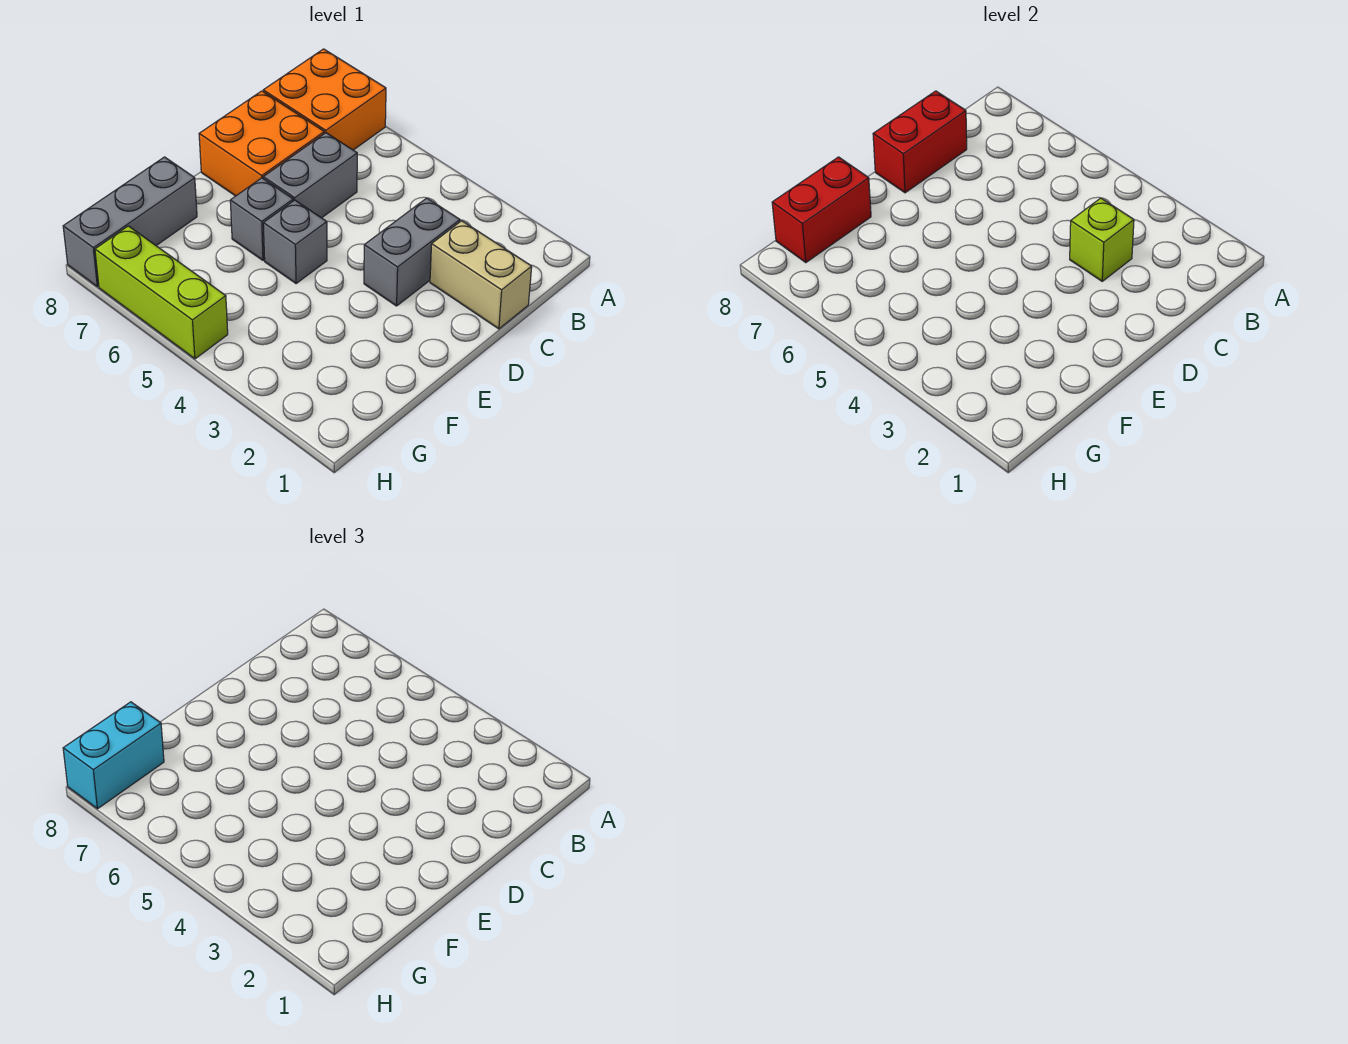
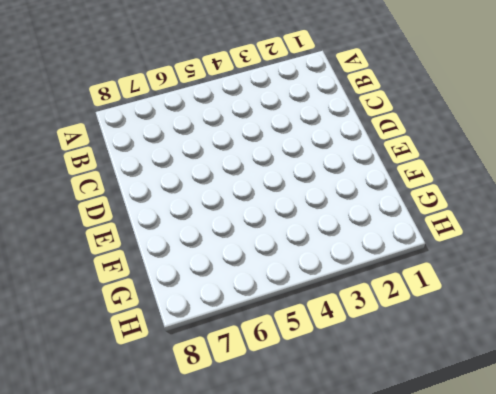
none -> orange brick A7:B8 level 1
none -> tan brick C1:C2 level 1
none -> grey brick C3:D3 level 1

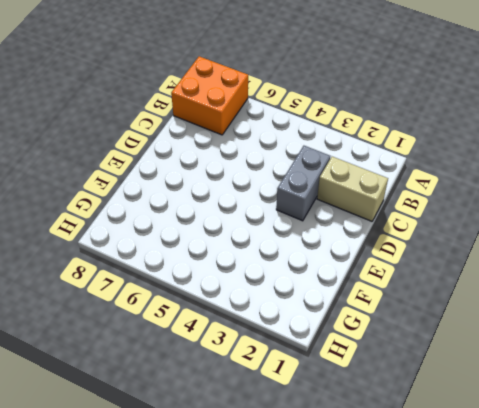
none -> grey brick C6:D6 level 1
none -> orange brick C7:D8 level 1
none -> grey brick E5 level 1

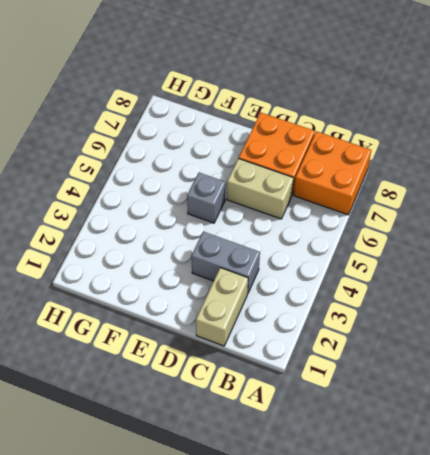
tan brick C6:D6 level 1 -> grey brick C6:D6 level 1
none -> grey brick E6 level 1
none -> grey brick F8:H8 level 1
none -> lime brick H5:H7 level 1

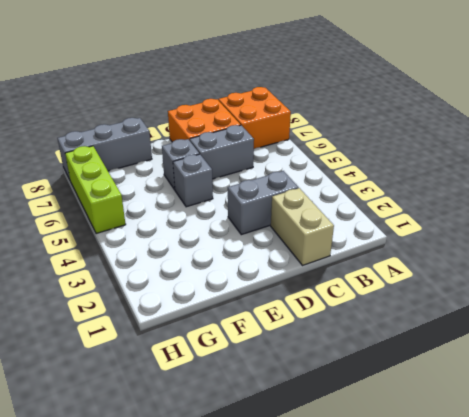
none -> lime brick C3 level 2
none -> red brick C8:D8 level 2
none -> red brick F8:G8 level 2

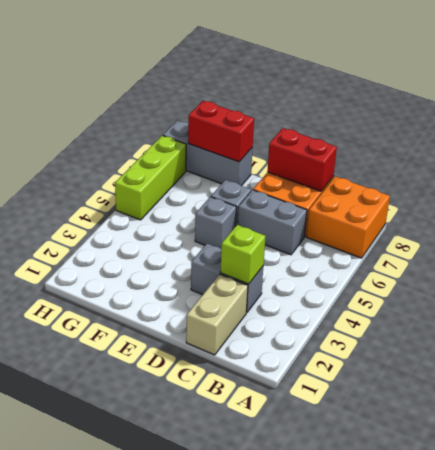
none -> cyan brick G8:H8 level 3

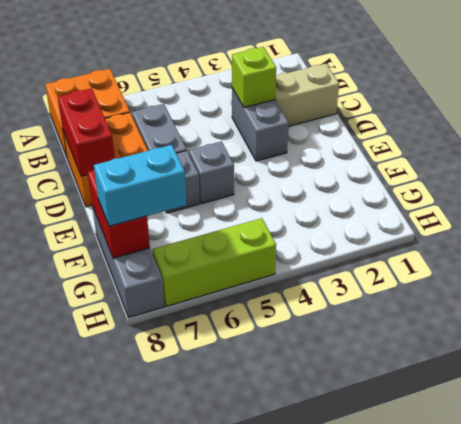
cyan brick G7:G8 level 3 -> cyan brick G8:H8 level 3

